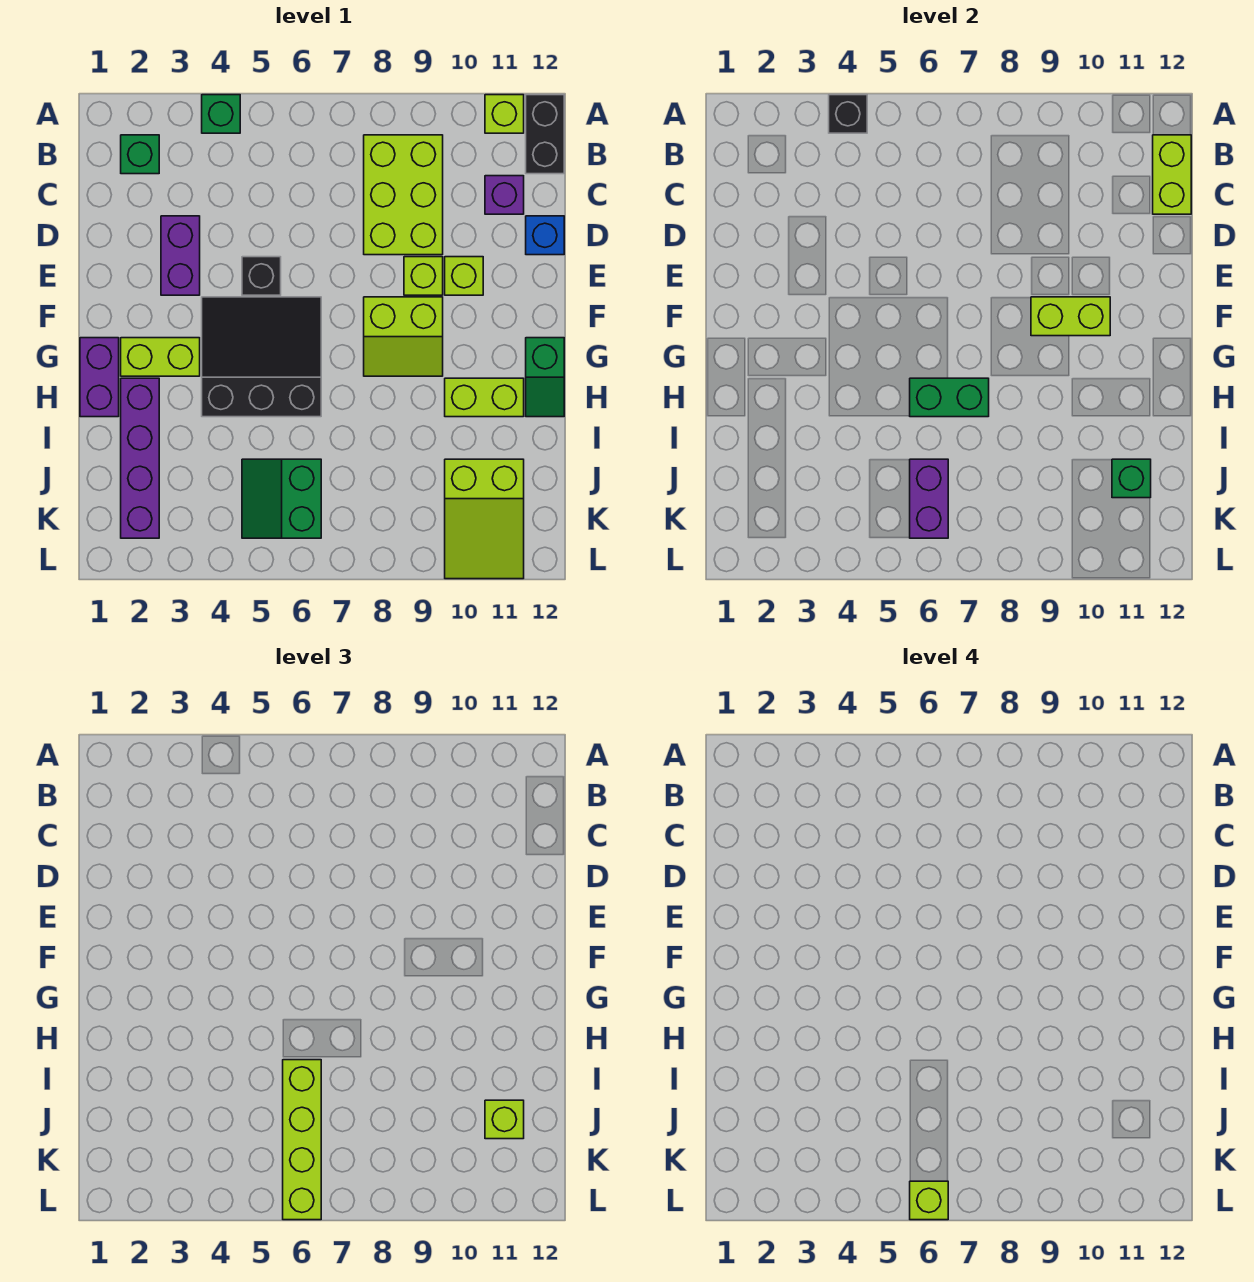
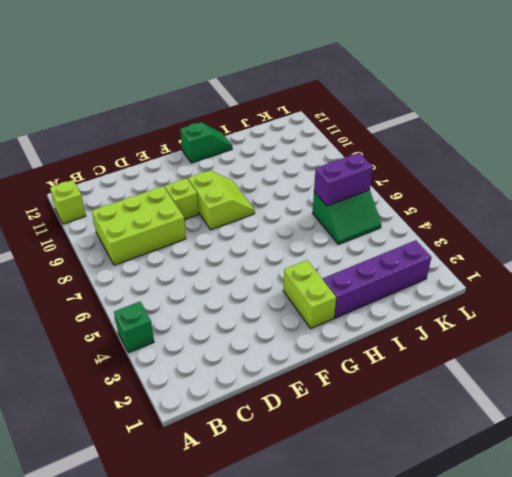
none -> black brick A12:B12 level 1
none -> green brick B2 level 1
none -> purple brick C11 level 1

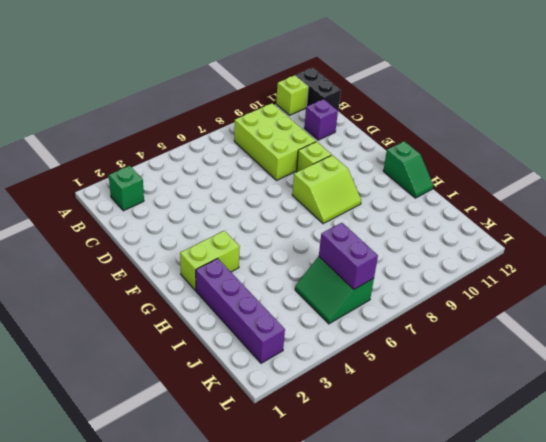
none -> green brick A4 level 1
none -> purple brick D3:E3 level 1
none -> blue brick D12 level 1

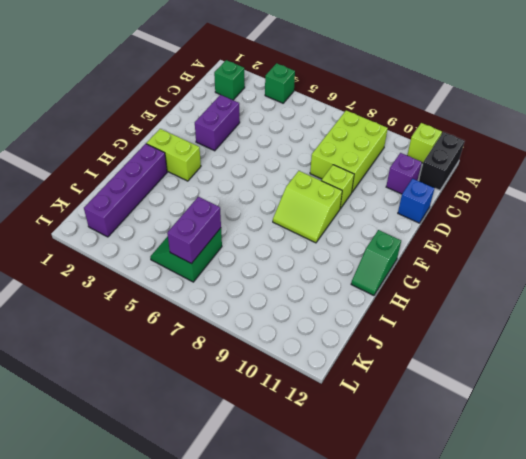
none -> black brick E5 level 1
none -> lime brick E10 level 1
none -> black slope F4:H6 level 1 top H

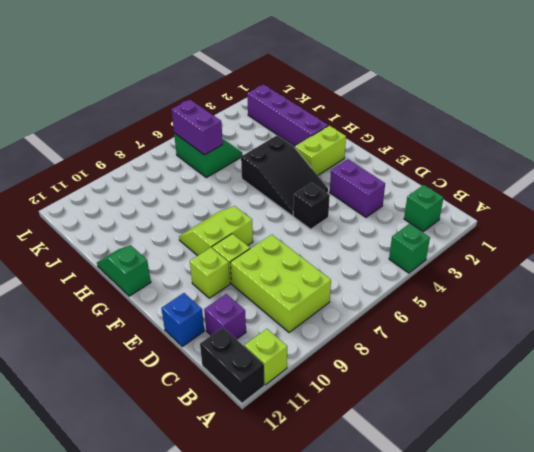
black slope F4:H5 level 1 top H -> black slope F4:H6 level 1 top H
none -> purple brick G1:H1 level 1
none -> lime brick H10:H11 level 1
none -> lime slope J10:L11 level 1 top J

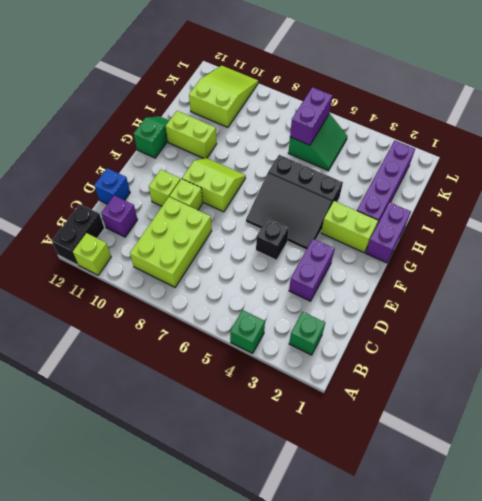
none -> black brick A4 level 2
none -> lime brick B12:C12 level 2
none -> lime brick F9:F10 level 2

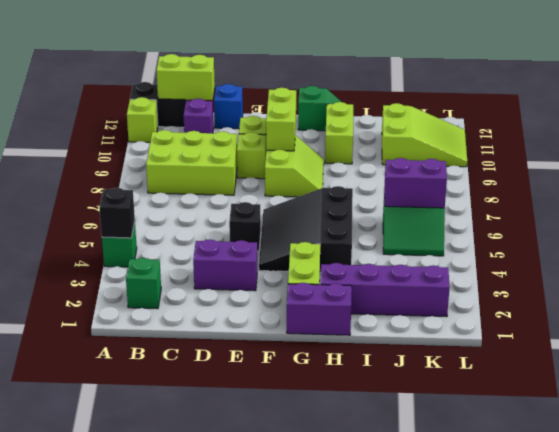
none -> green brick H6:H7 level 2
none -> green brick J11 level 2
none -> lime brick I6:L6 level 3

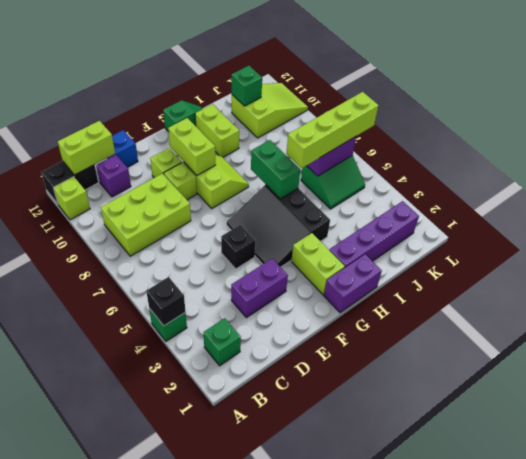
none -> lime brick J11 level 3
none -> lime brick L6 level 4

